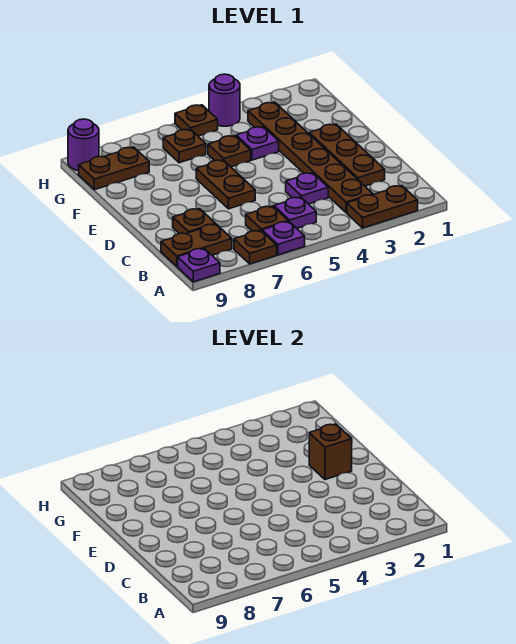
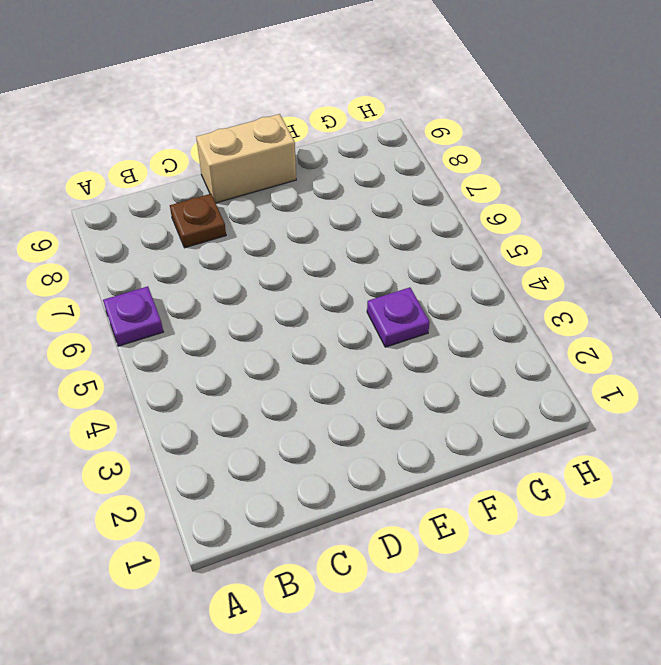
tan brick D9:E9 level 1 -> none
none -> brown plate A2:A3 level 1
none -> brown plate A7 level 1
none -> purple plate A9 level 1

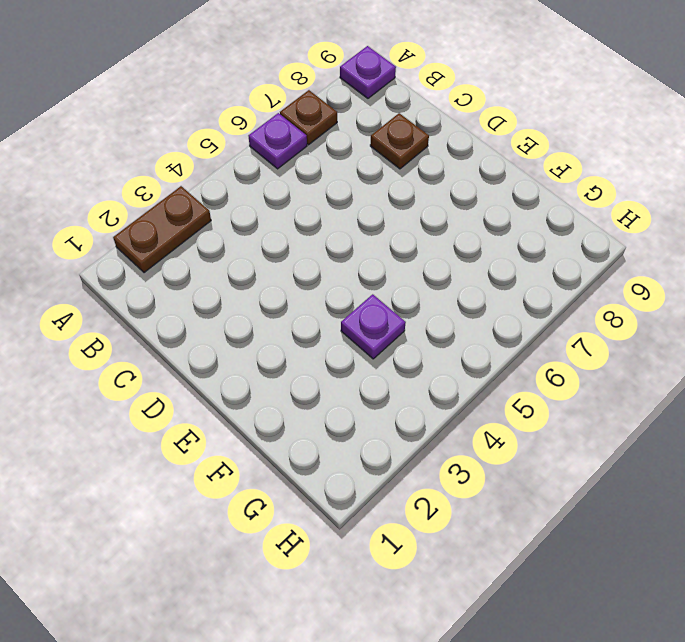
none -> brown plate B3:G3 level 1
none -> purple plate B5 level 1
none -> brown plate B6 level 1

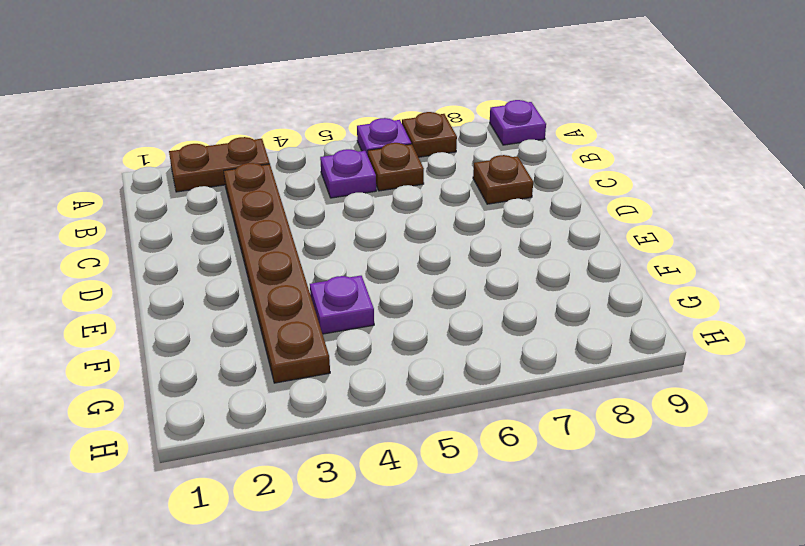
none -> brown plate B8:B9 level 1
none -> brown plate C2:E2 level 1
none -> purple plate C4 level 1

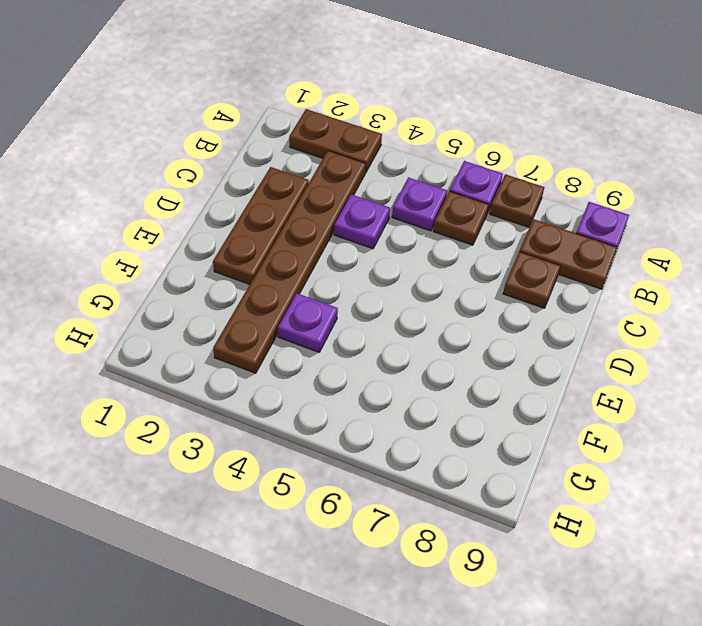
none -> brown plate D6:E6 level 1
none -> brown plate F5 level 1
none -> brown plate G6 level 1

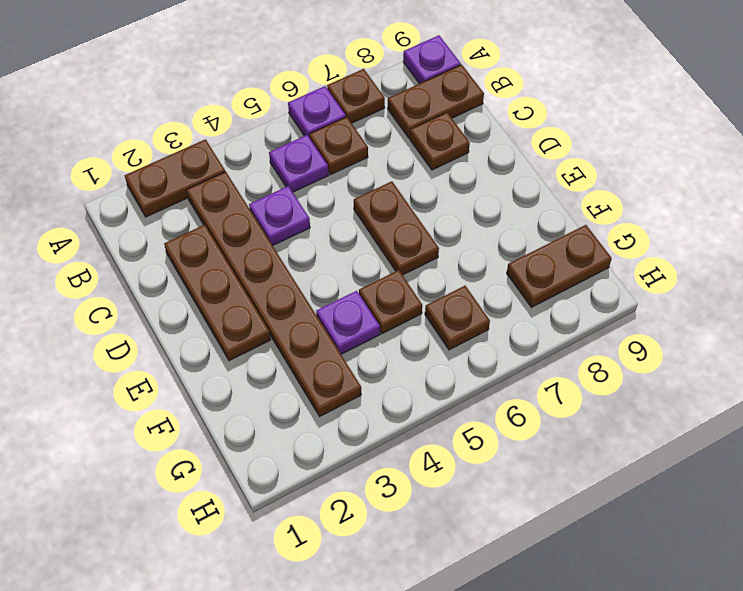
none -> purple round brick H4 level 1
none -> brown plate H5 level 1
none -> purple round brick H9 level 1

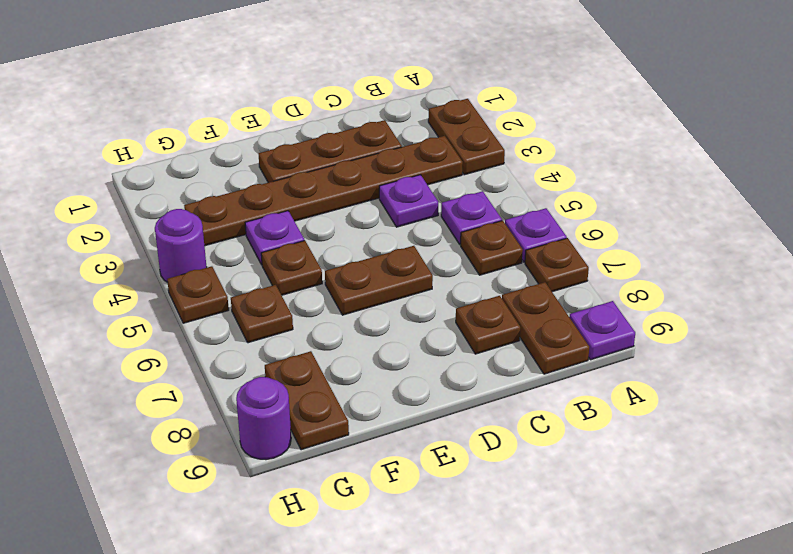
none -> brown brick E2 level 2

